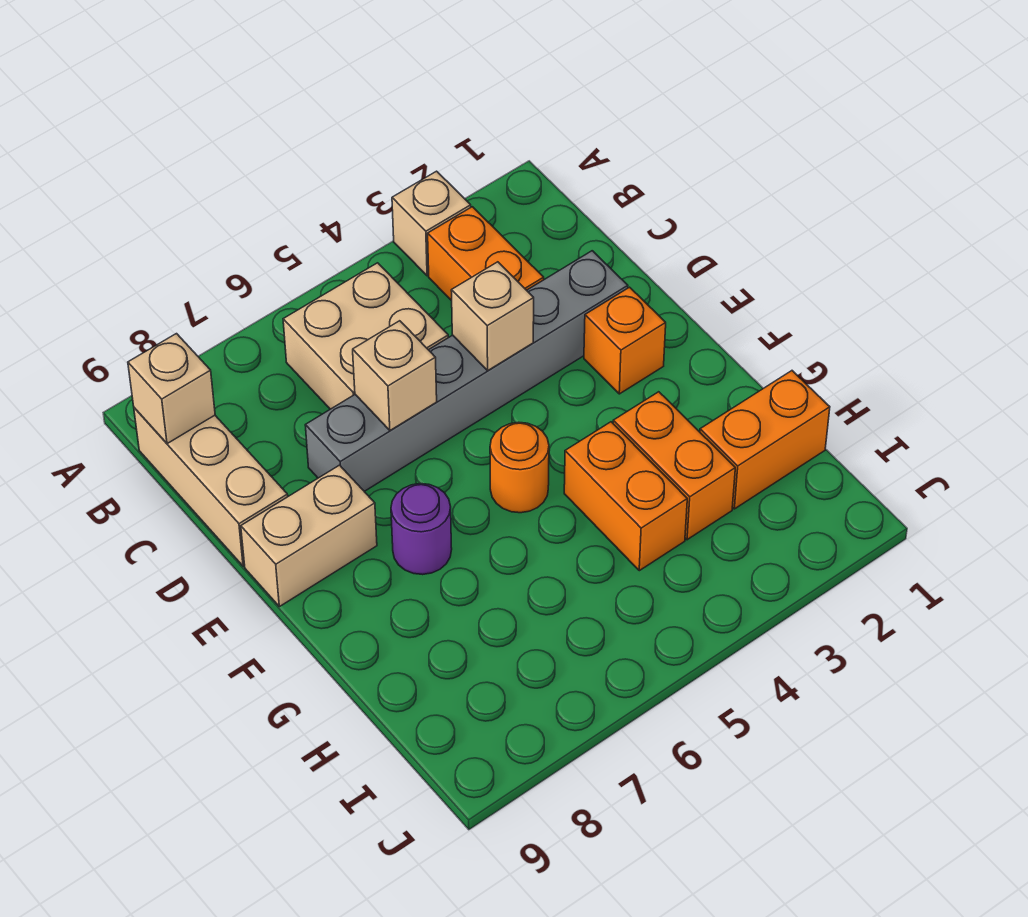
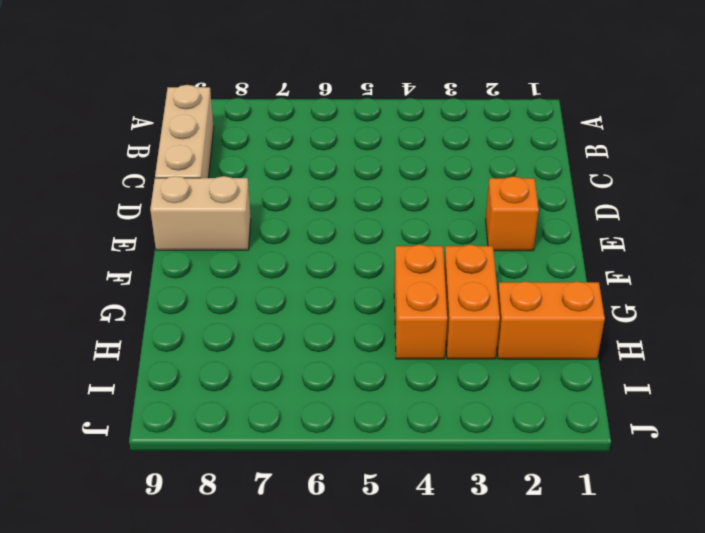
none -> tan brick A3 level 1
none -> orange brick B3:C3 level 1
none -> tan brick B5:C6 level 1

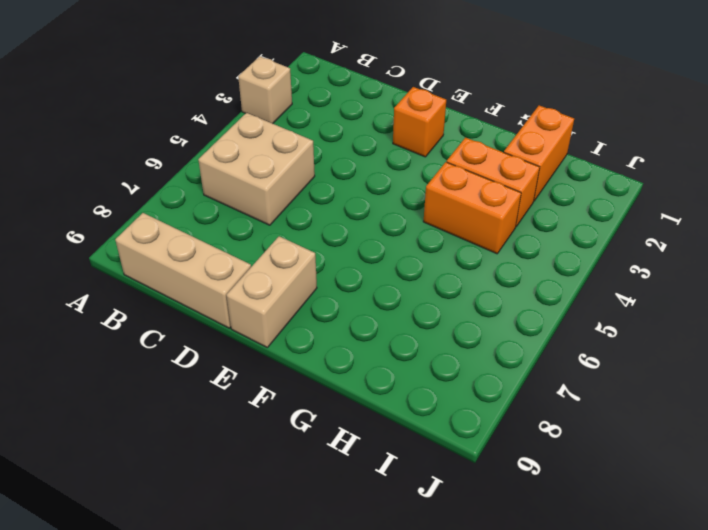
none -> orange brick B3:C3 level 1
none -> grey brick D2:D7 level 1
none -> orange round brick F5 level 1

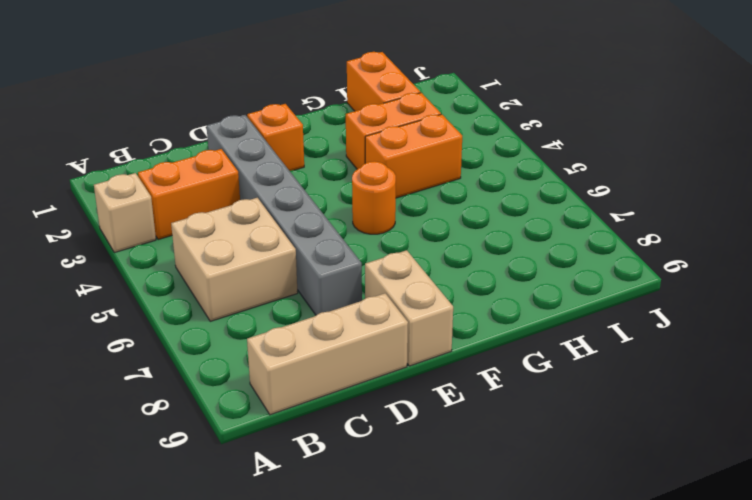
none -> purple round brick F7 level 1
none -> tan brick B9 level 2
none -> tan brick D4 level 2

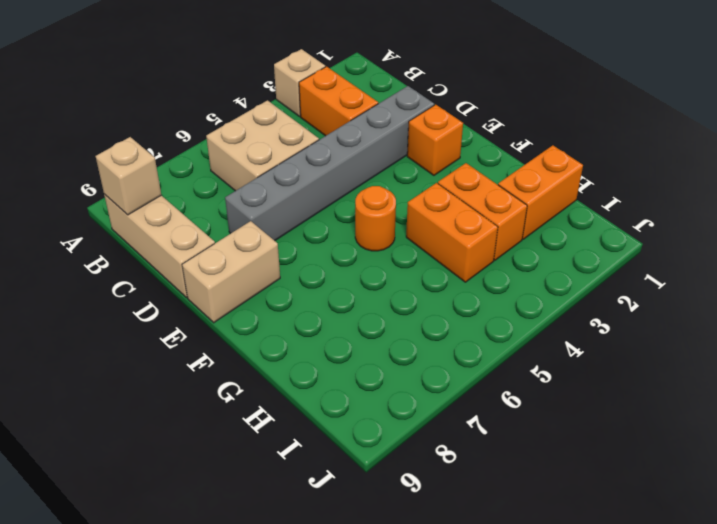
none -> purple round brick F7 level 1
none -> tan brick D4 level 2
none -> tan brick D6 level 2

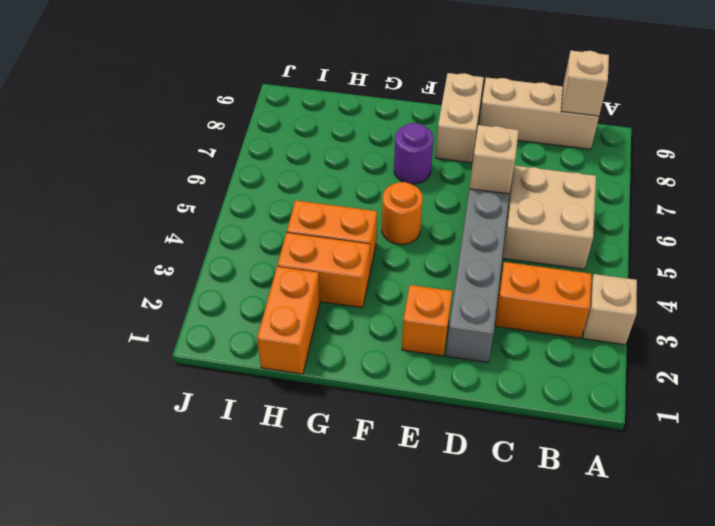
none -> tan brick D4 level 2

